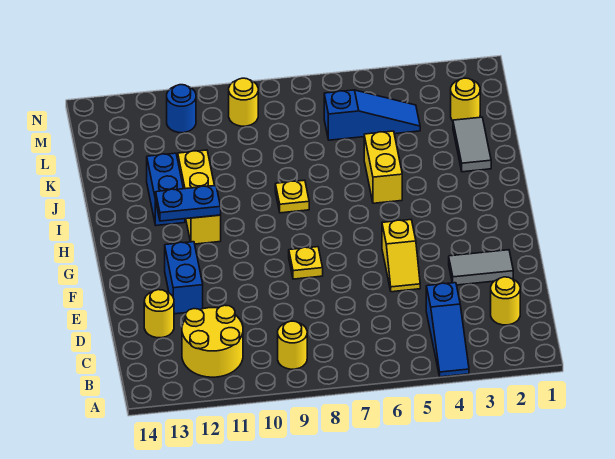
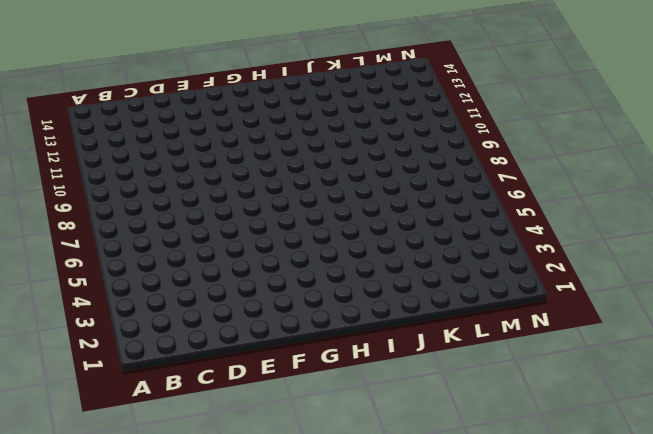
none -> blue slope A4:C4 level 1 top C
none -> yellow round brick B9 level 1
none -> yellow round brick B11:C12 level 1

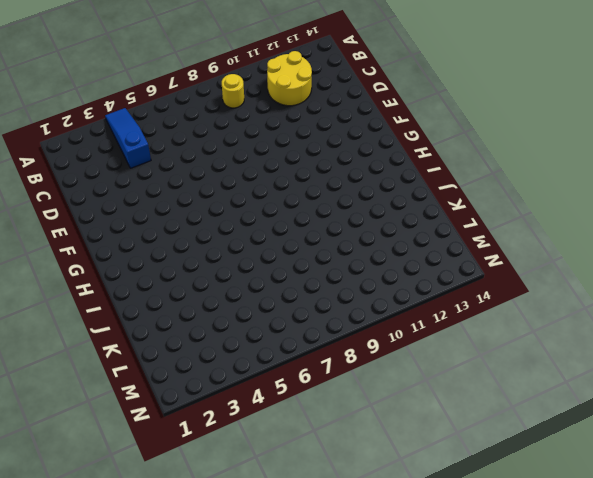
none -> yellow round brick C2 level 1
none -> yellow round brick D13 level 1
none -> grey tile E2:E3 level 1

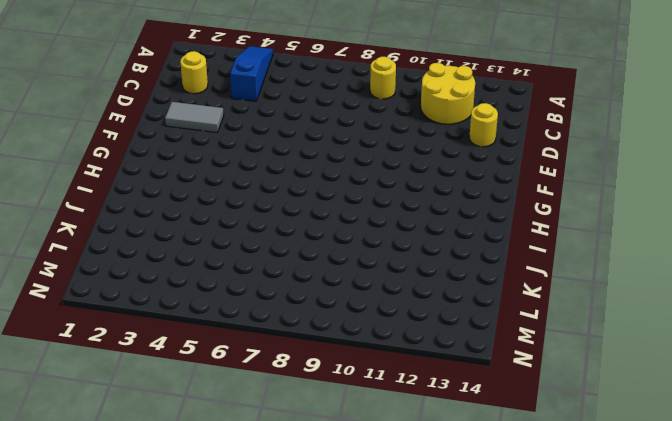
none -> yellow slope E5:F5 level 1 top F
none -> blue brick E12:F12 level 1
none -> yellow plate F8 level 1

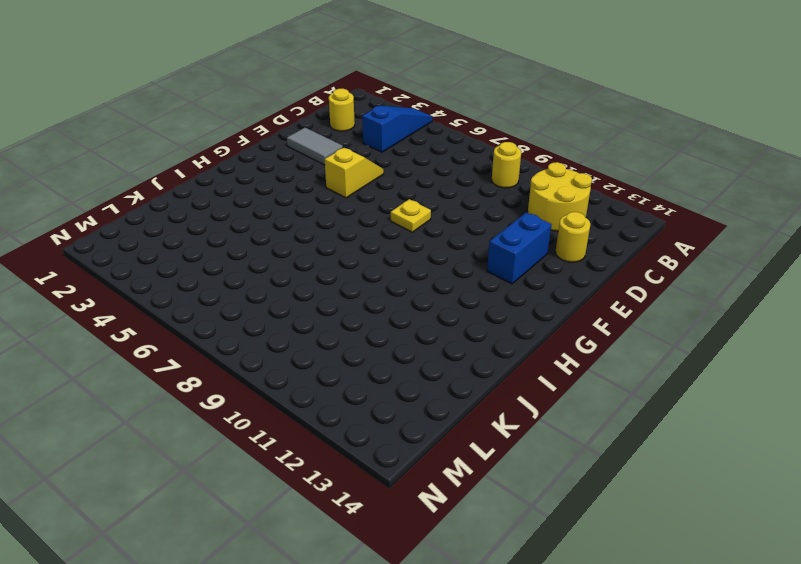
none -> yellow brick H11:J11 level 1
none -> yellow brick I5:J5 level 1
none -> yellow plate I8 level 1

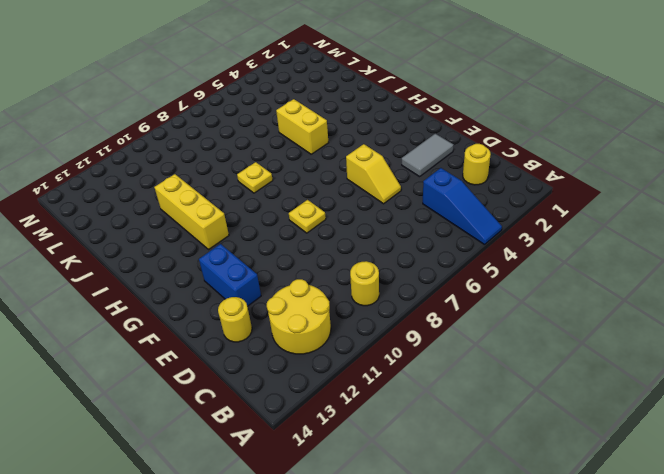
none -> blue brick I12:J12 level 1
none -> grey tile J2:K2 level 1
none -> yellow round brick L2 level 1

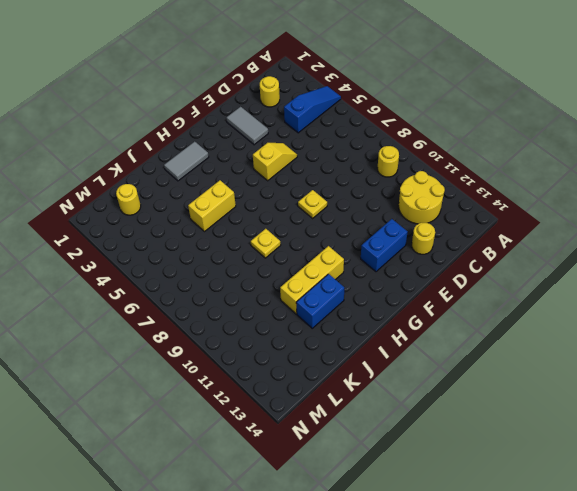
grey tile H2:I2 level 1 -> grey tile J2:K2 level 1
none -> blue slope L4:L6 level 1 top 6
none -> yellow round brick M9 level 1
none -> blue round brick M11 level 1

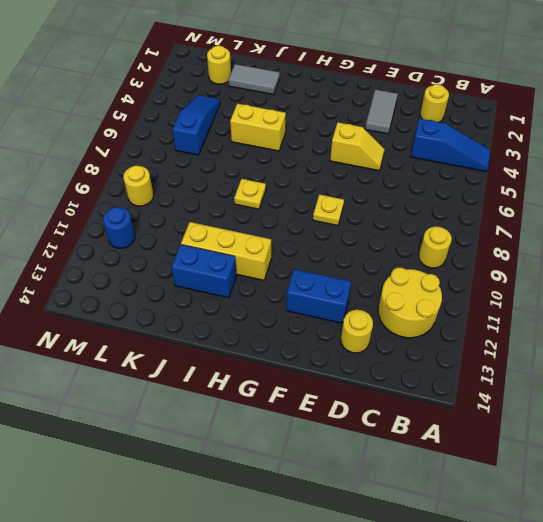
none -> blue plate H11:H12 level 2

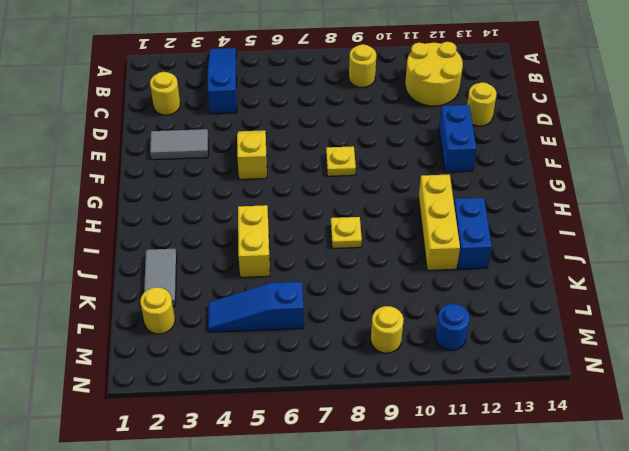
none -> blue plate H11:H12 level 2

